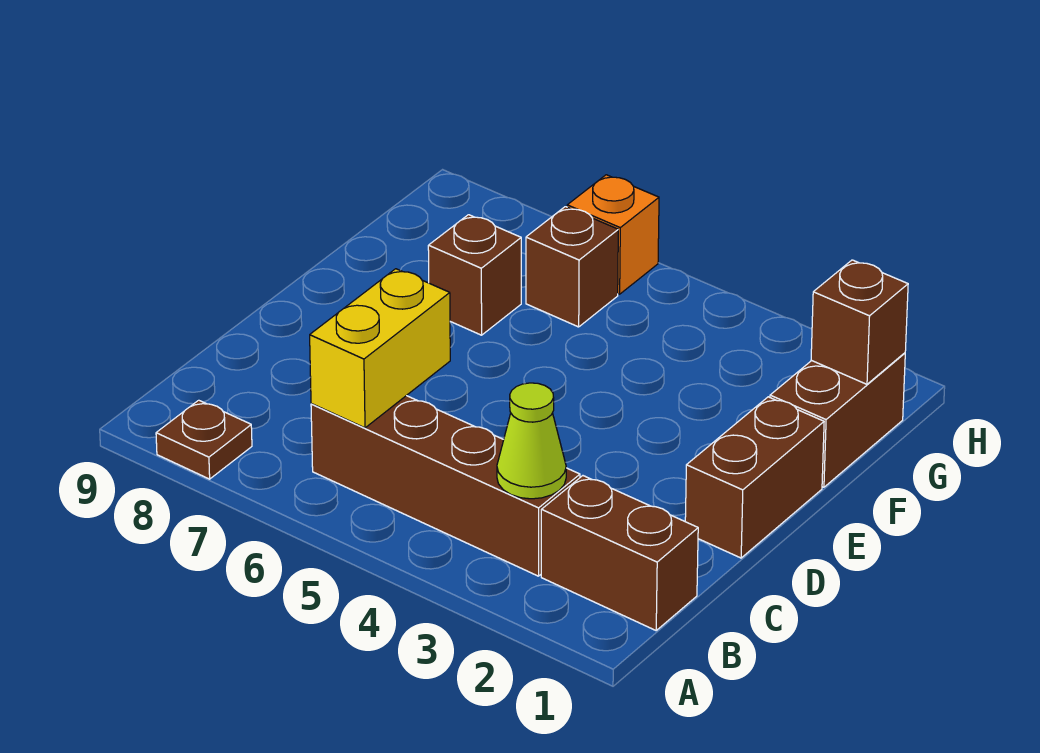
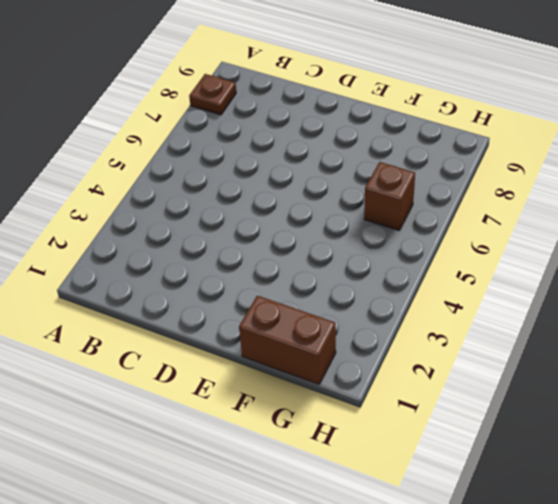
none -> brown brick B1:B2 level 1
none -> brown brick B3:B6 level 1

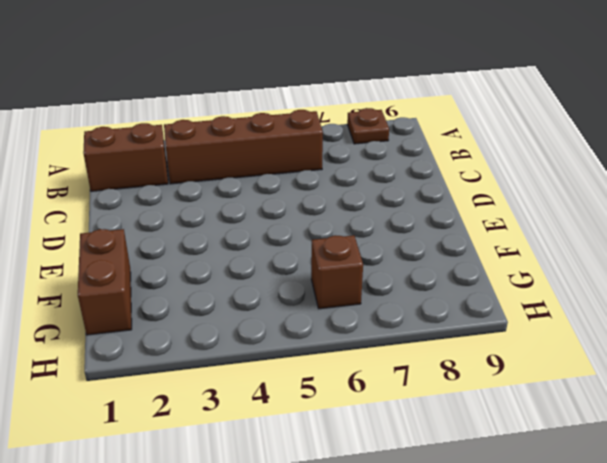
none -> brown brick D1:E1 level 1
none -> brown brick F7 level 1

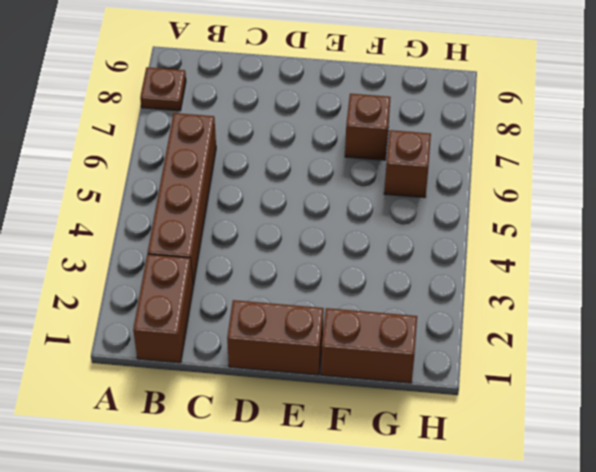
none -> orange brick H6 level 1
none -> lime cone B3 level 2

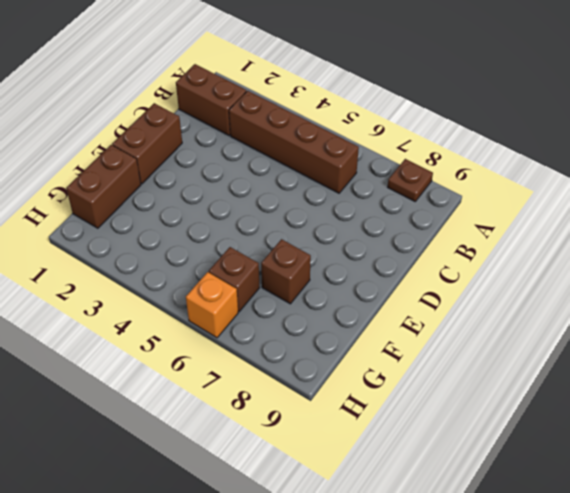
none -> lime cone B3 level 2
none -> yellow brick B6:C6 level 2

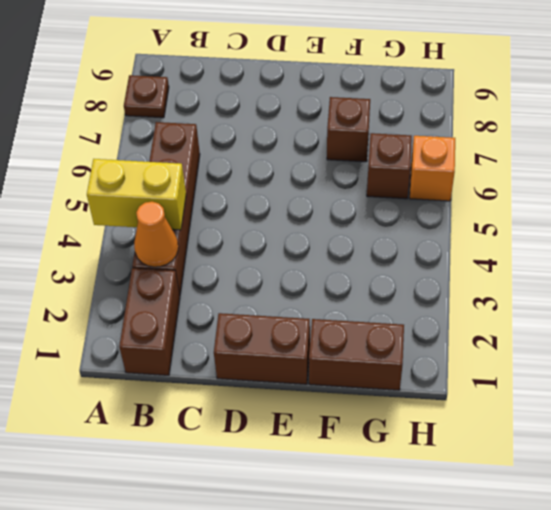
yellow brick A4:B4 level 2 -> yellow brick B6:C6 level 2
orange cone B3 level 2 -> lime cone B3 level 2
none -> brown brick G1 level 2

